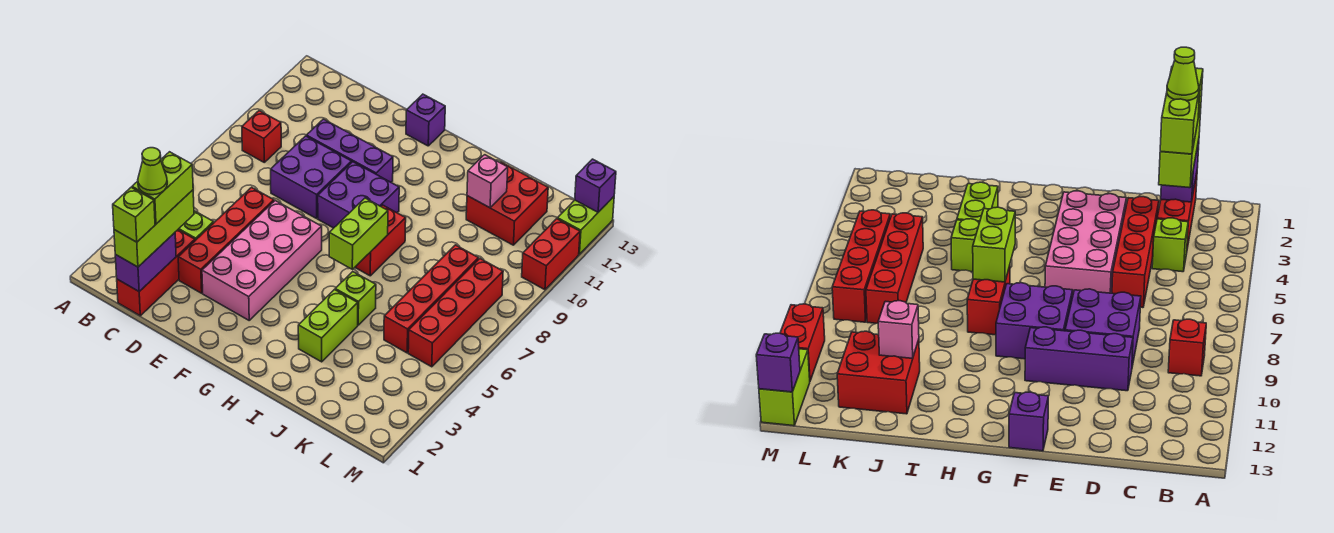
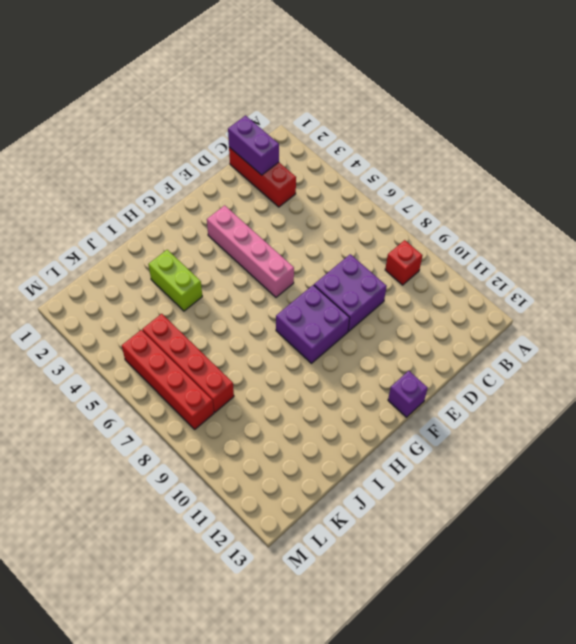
pink brick F3:F6 level 1 -> pink brick E3:F6 level 1
none -> lime brick C4 level 1
none -> red brick D3:D6 level 1
none -> purple brick D10:F10 level 1

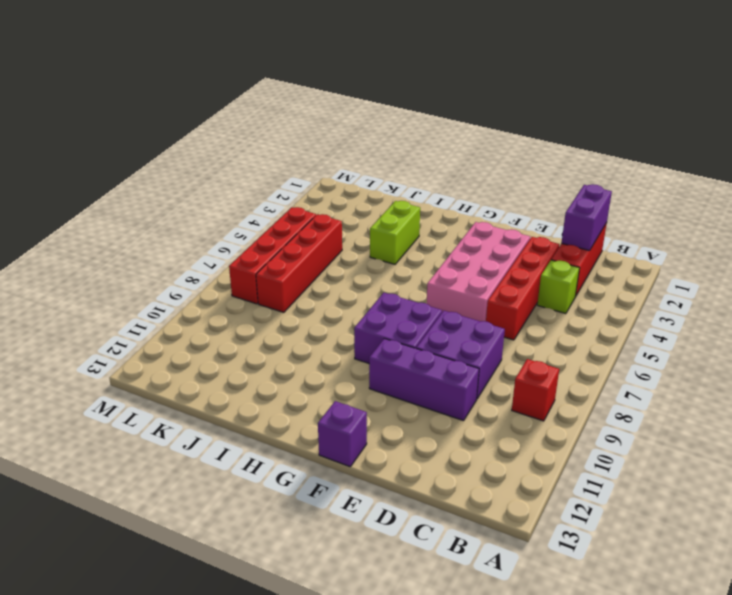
none -> red brick H7:H8 level 1
none -> lime brick I5 level 1
none -> red brick J11:K12 level 1

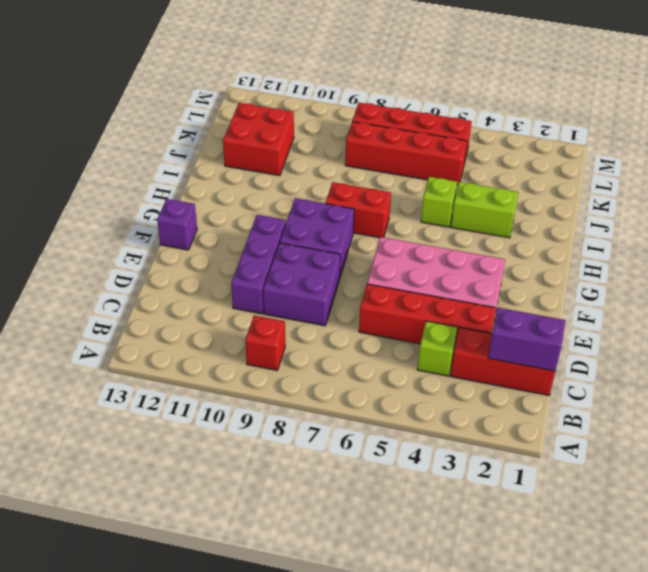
none -> red brick M10:M11 level 1
none -> lime brick M12:M13 level 1
none -> lime brick H6:H7 level 2

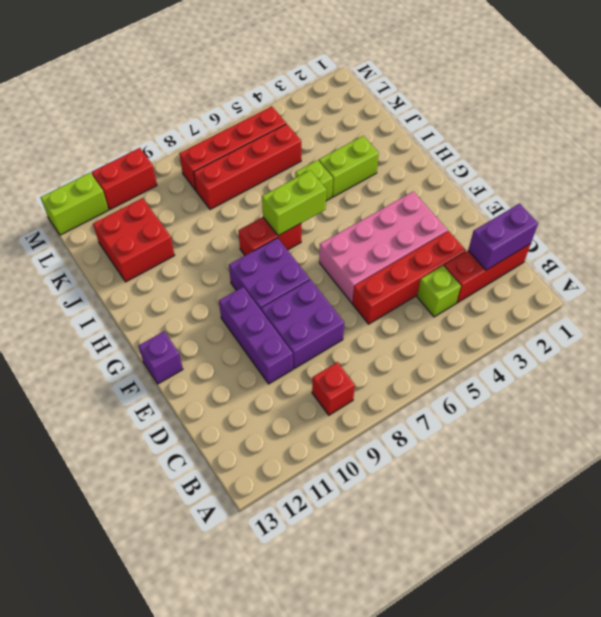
none -> pink brick J11 level 2
none -> purple brick M13 level 2
none -> lime brick C1:C3 level 3

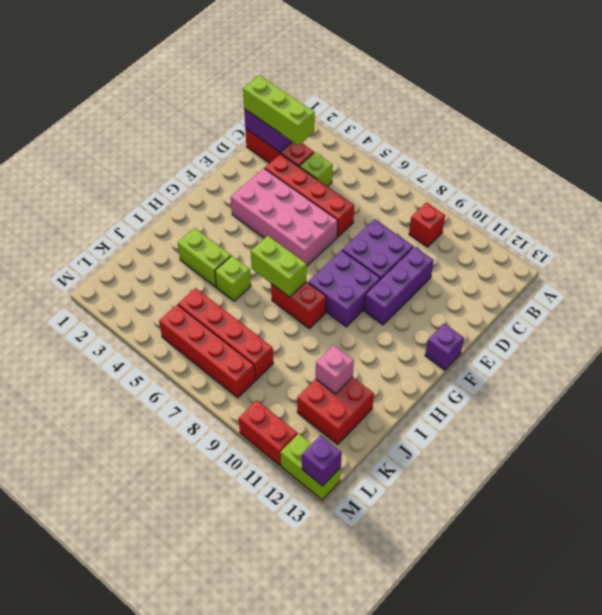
none -> lime brick C1 level 4
none -> lime brick C2:C3 level 4
none -> lime cone C2 level 5

